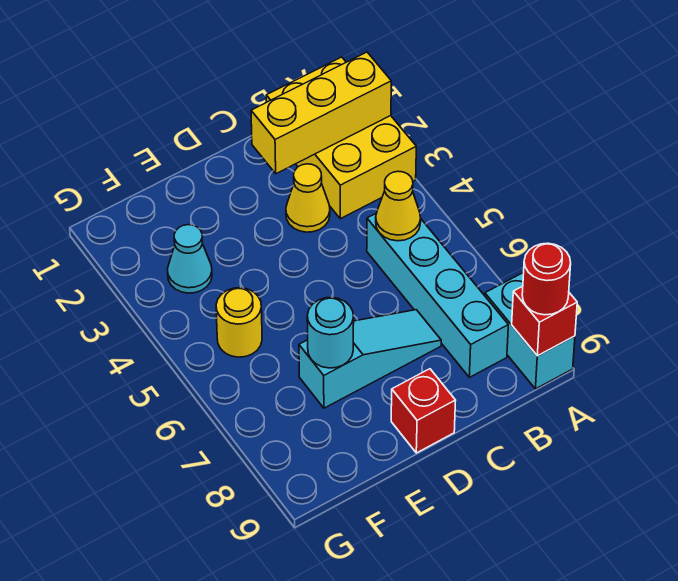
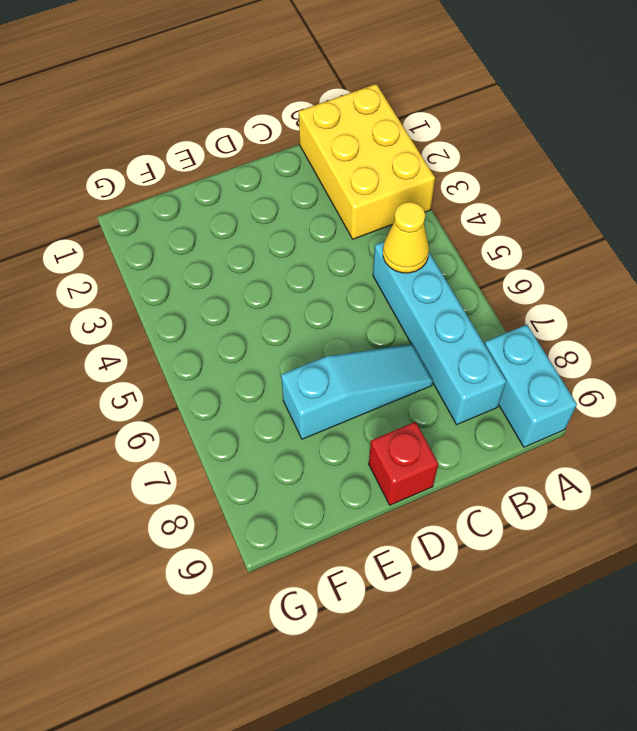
none -> yellow cone C3 level 1
none -> cyan cone F3 level 1
none -> yellow round brick F5 level 1

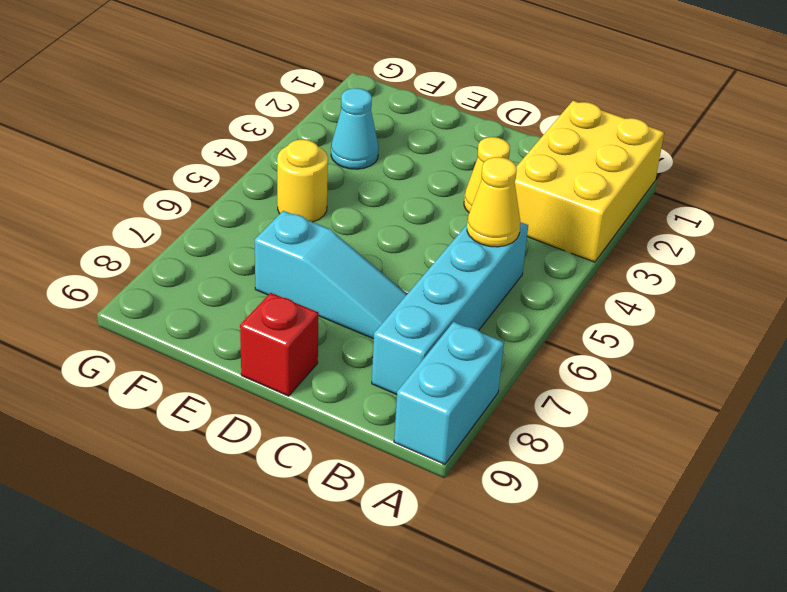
none -> yellow brick A2:C2 level 2
none -> red brick A9 level 2
none -> cyan round brick E7 level 2

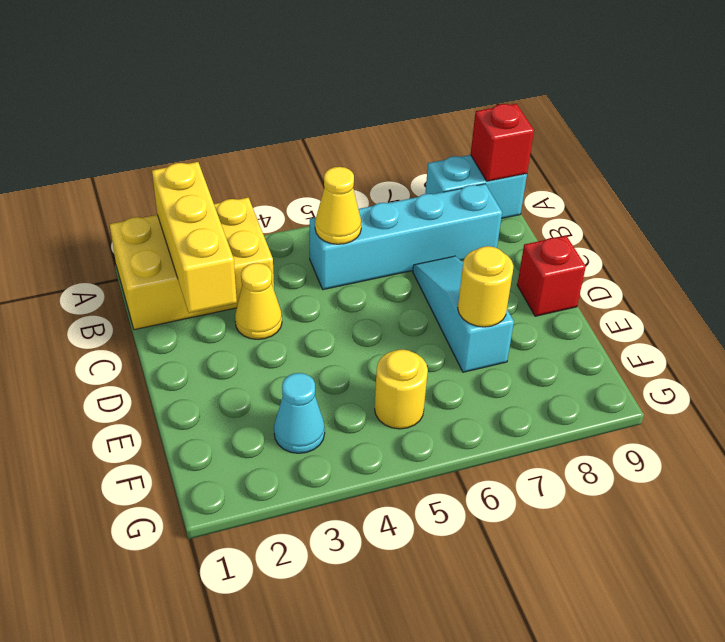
yellow round brick E7 level 2 -> cyan round brick E7 level 2
none -> red round brick A9 level 3

